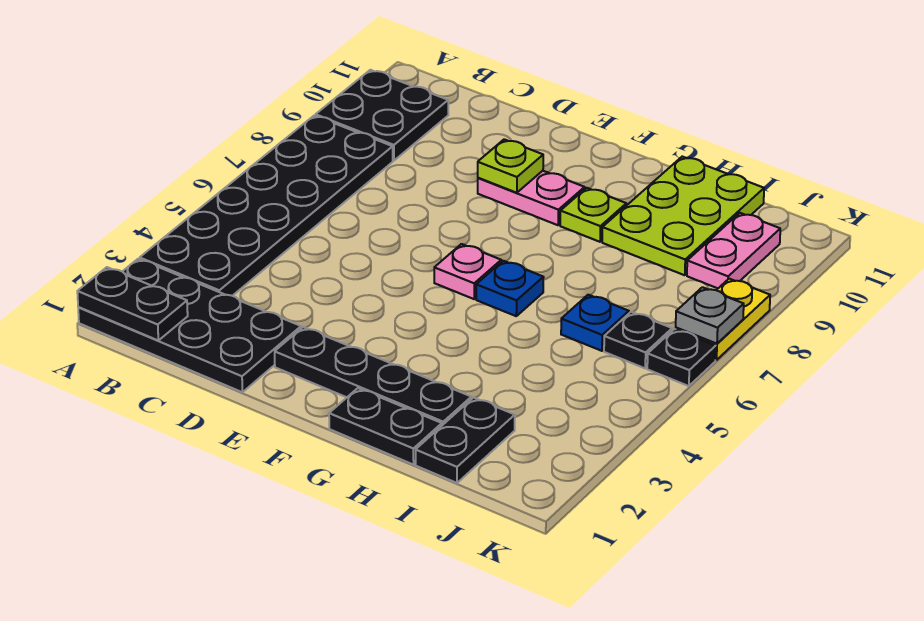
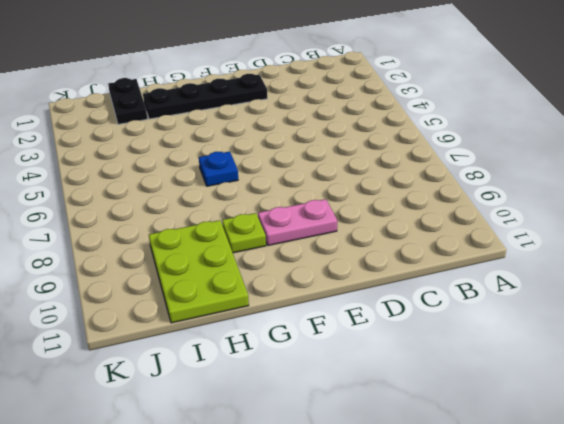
none -> black plate A1:D2 level 1
none -> black plate A3:B8 level 1
none -> black plate A9:B10 level 1

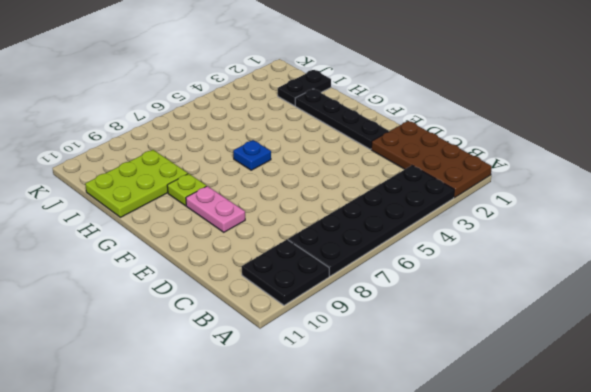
brown plate A1:D2 level 1 -> black plate A1:D2 level 1
none -> pink plate F6 level 1
none -> black plate G1:H1 level 1
none -> blue plate I6 level 1

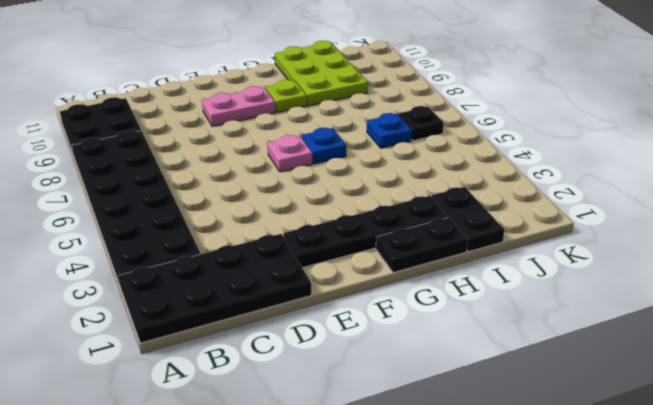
none -> pink plate J9:J10 level 1
none -> black plate K6 level 1
none -> yellow plate K7:K8 level 1

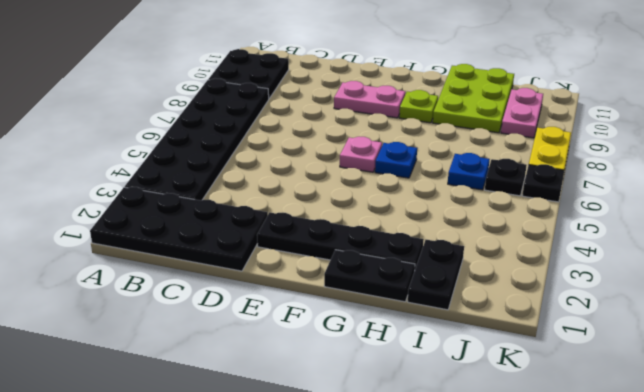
none -> black plate A1:B1 level 2
none -> lime plate E9 level 2
none -> grey plate K7 level 2

